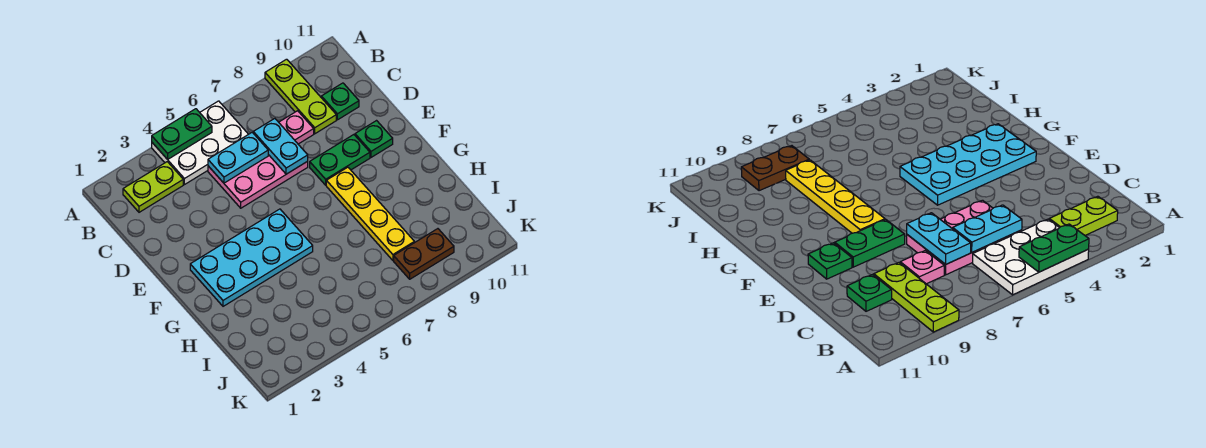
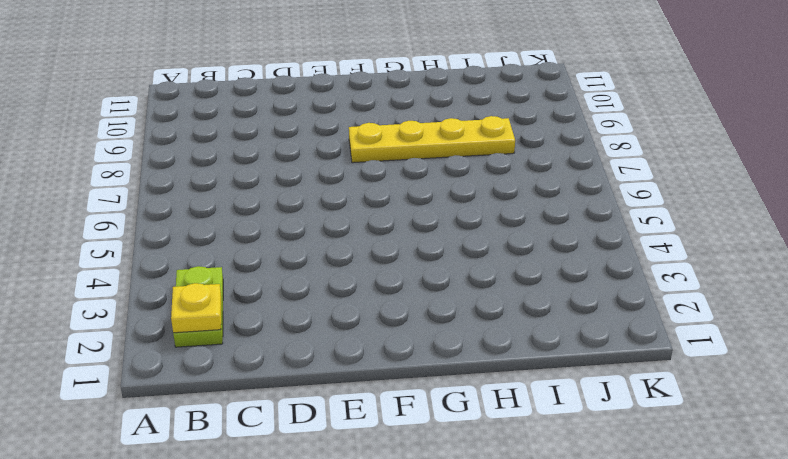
yellow plate B2 level 2 -> none
none -> white plate A4:B6 level 1
none -> lime plate A9:C9 level 1
none -> pink plate C5:D7 level 1

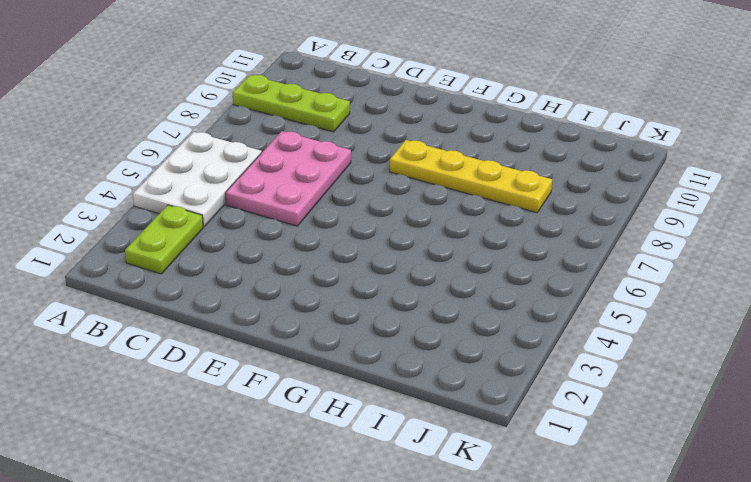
none -> pink plate C8 level 1
none -> green plate C10 level 1
none -> green plate E8:E9 level 1

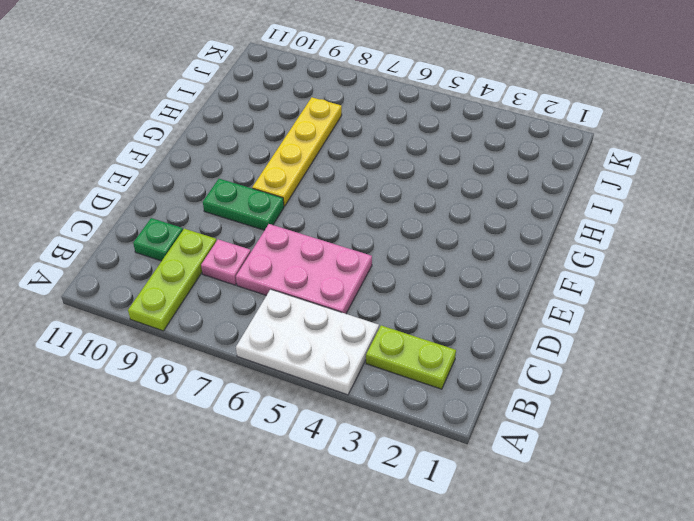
none -> green plate E10 level 1
none -> cyan plate F2:G5 level 1
none -> brown plate J8:J9 level 1

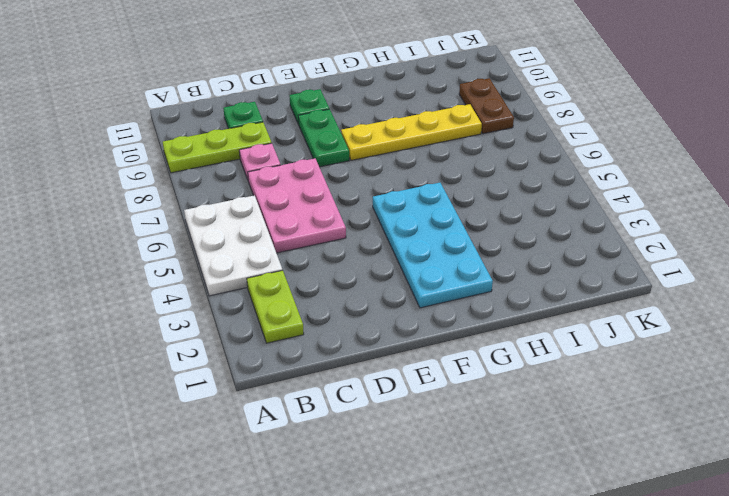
none -> green plate A4:A5 level 2
none -> cyan plate C5:C6 level 2
none -> cyan plate C7:D7 level 2

